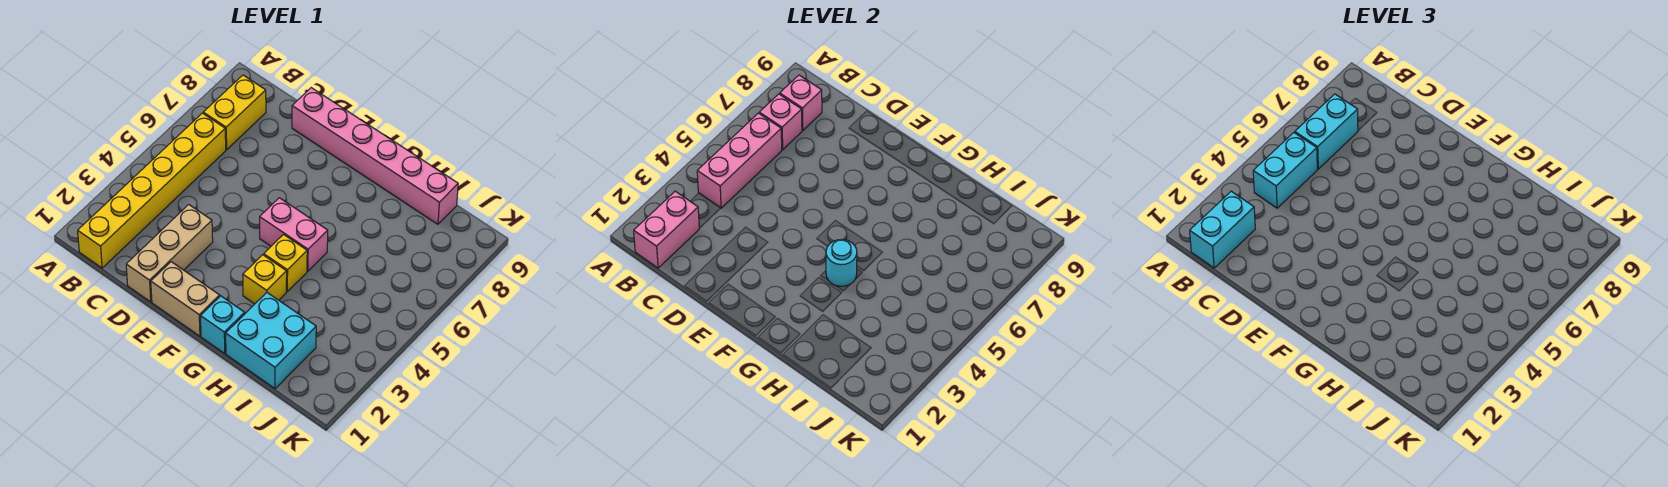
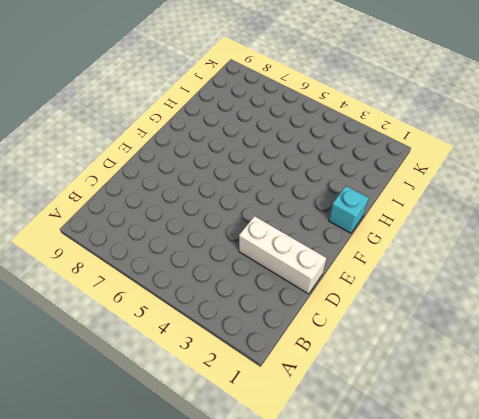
white brick D1:D3 level 1 -> tan brick D1:D3 level 1
none -> yellow brick B1:B6 level 1
none -> yellow brick B7:B8 level 1
none -> pink brick D9:I9 level 1

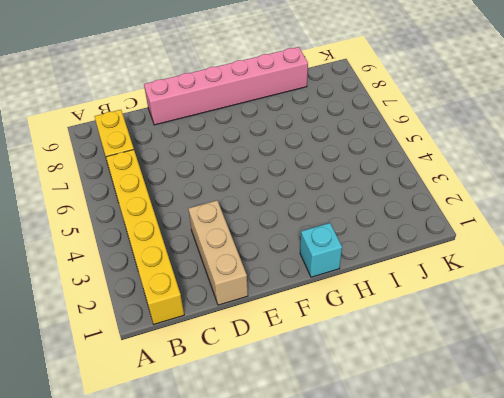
none -> tan brick E1:F1 level 1
none -> pink brick F5:G5 level 1
none -> yellow brick G3 level 1

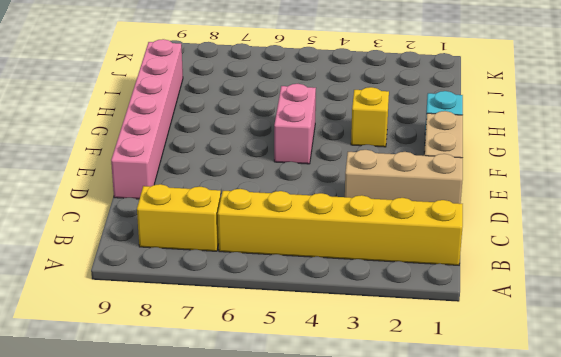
none -> yellow brick G4 level 1
none -> cyan brick H1:I2 level 1
none -> pink brick B1:B2 level 2

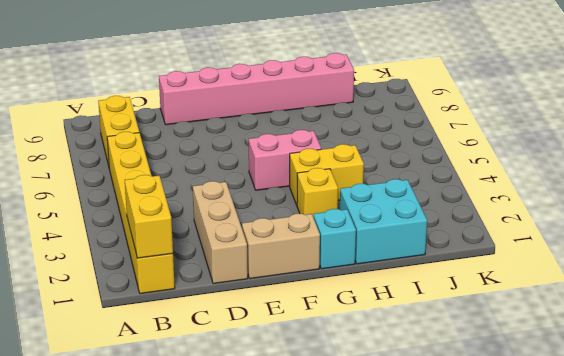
yellow brick B1:B2 level 2 -> pink brick B1:B2 level 2
yellow brick G4:H4 level 1 -> yellow brick G4 level 1
none -> pink brick B4:B6 level 2
none -> pink brick B7 level 2
none -> pink brick B8 level 2

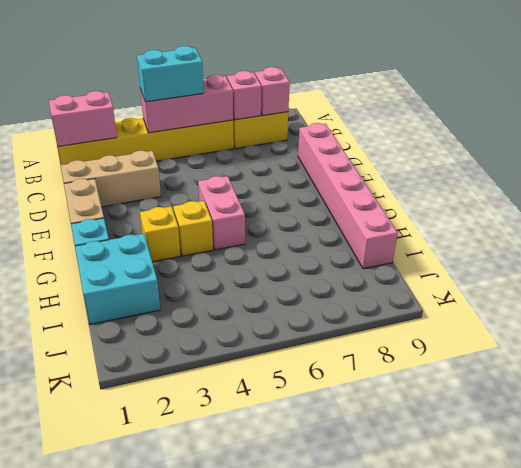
none -> cyan round brick G4 level 2
none -> cyan brick B1:B2 level 3
none -> cyan brick B6:B7 level 3

